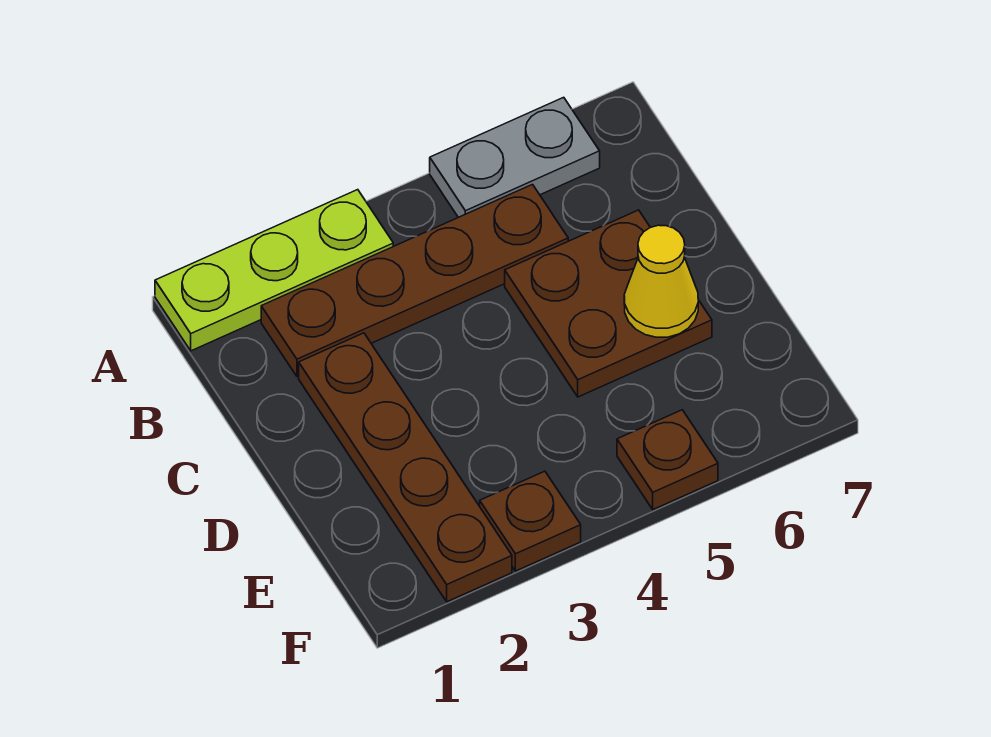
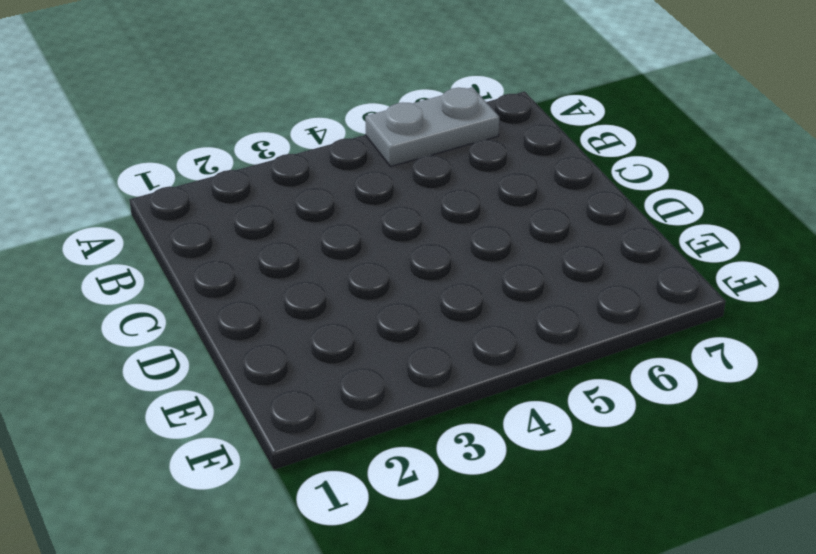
none -> lime plate A1:A3 level 1
none -> brown plate B2:B5 level 1

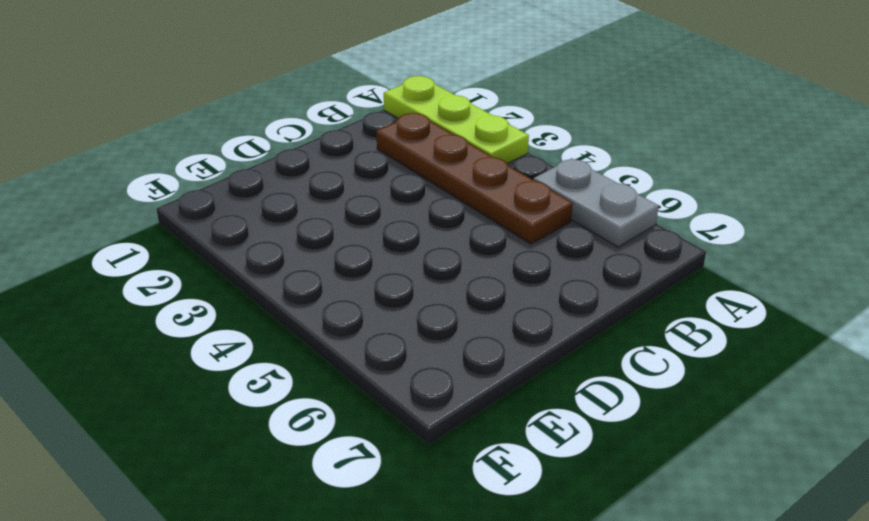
none -> brown plate C2:F2 level 1
none -> brown plate C5:D6 level 1

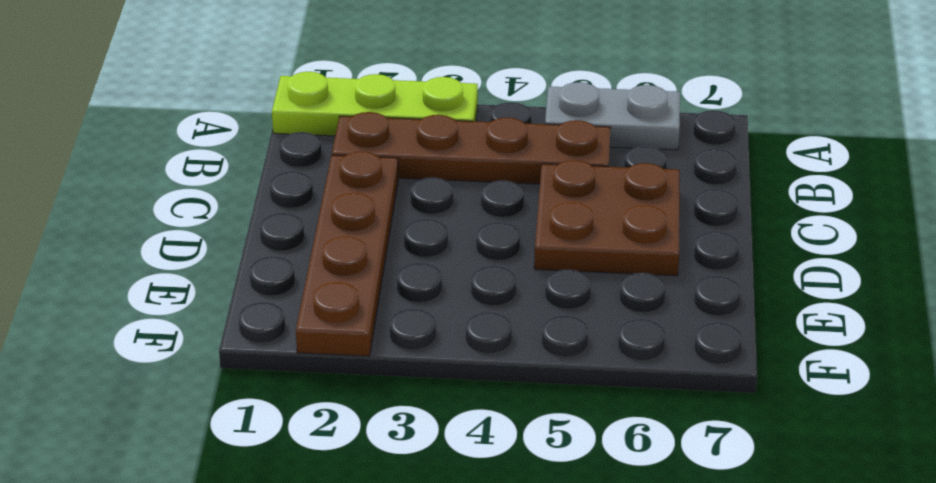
none -> brown plate F3 level 1
none -> brown plate F5 level 1

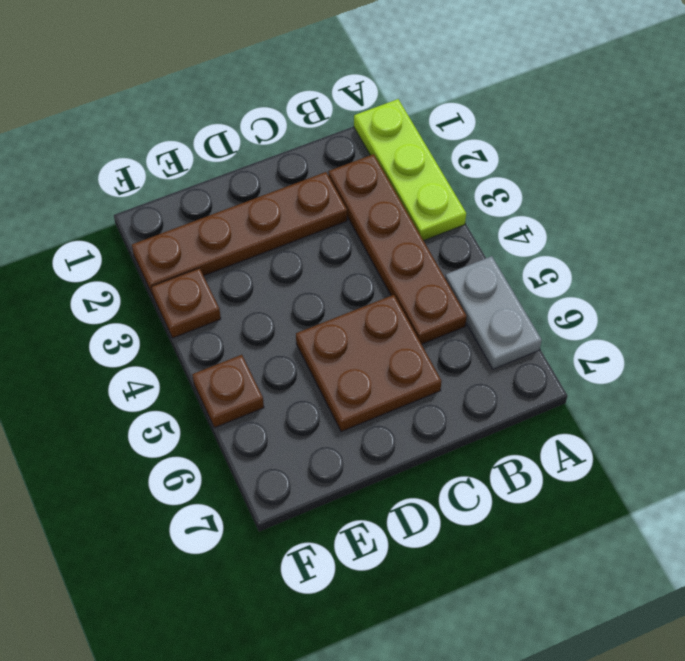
none -> yellow cone D6 level 2

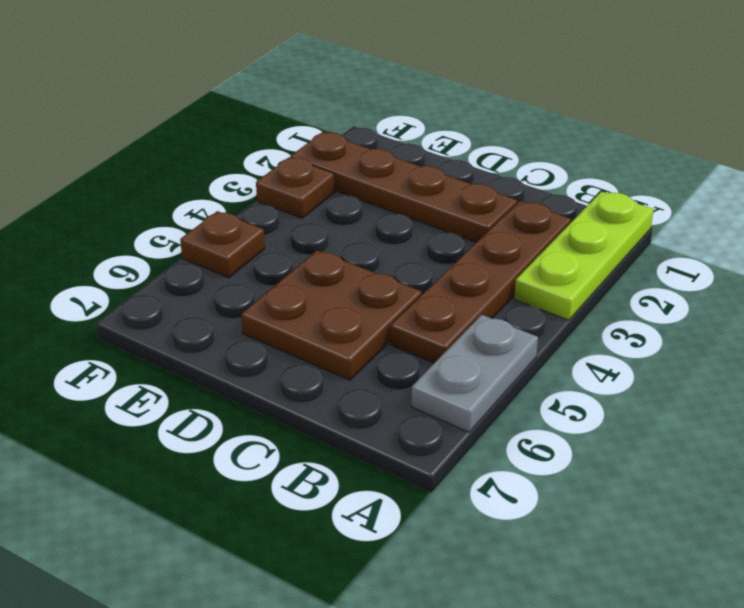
none -> yellow cone D6 level 2

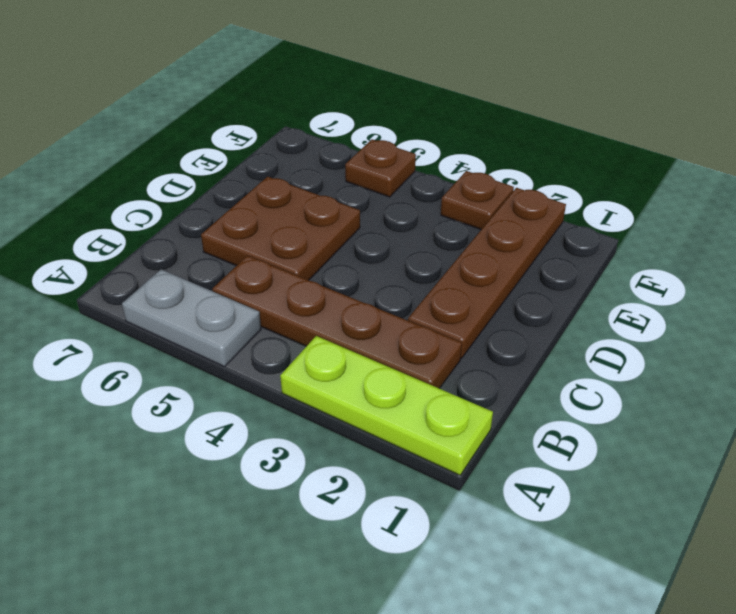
none -> yellow cone D6 level 2

